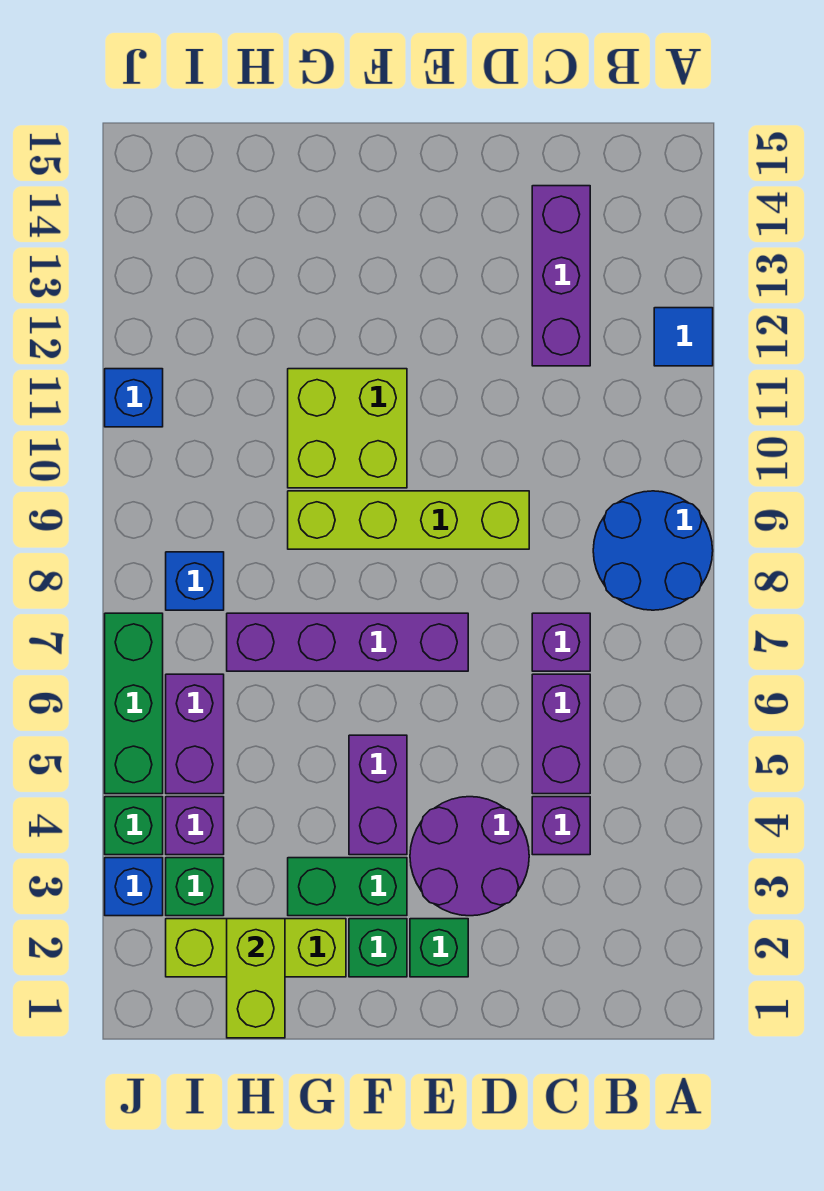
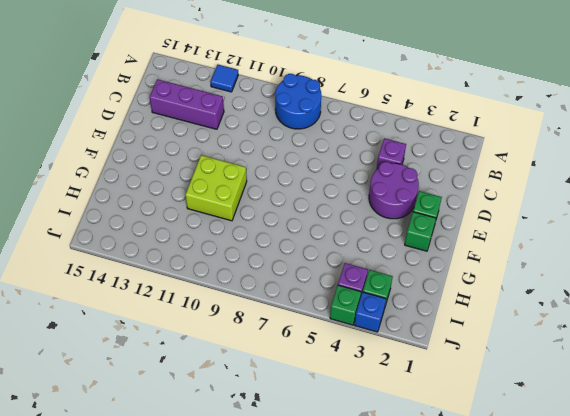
none -> purple brick C5:C6 level 1
none -> purple brick C7 level 1
none -> lime brick D9:G9 level 1

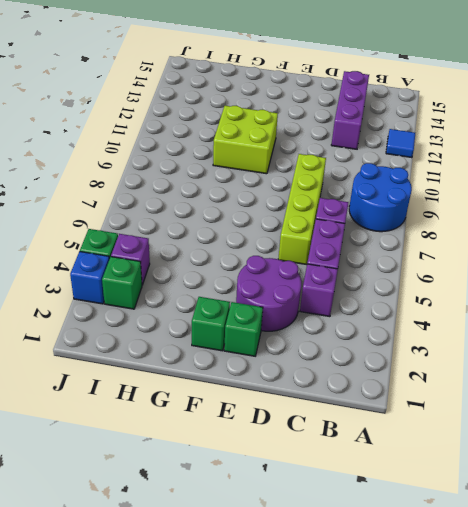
lime brick D6:D9 level 1 -> lime brick D9:G9 level 1
none -> purple brick E7:H7 level 1
none -> green brick F3:G3 level 1
none -> purple brick F4:F5 level 1

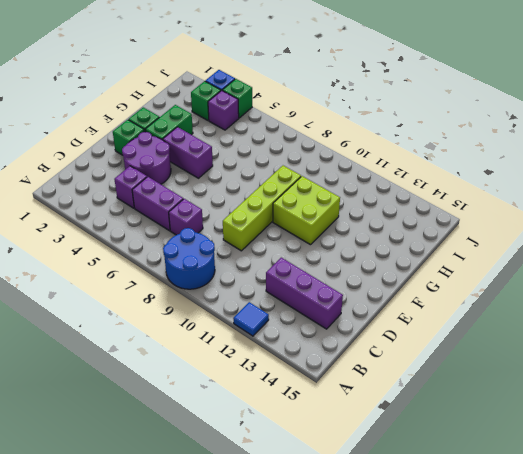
none -> purple brick E7:H7 level 1
none -> lime brick G2:I2 level 1
none -> purple brick I5:I6 level 1

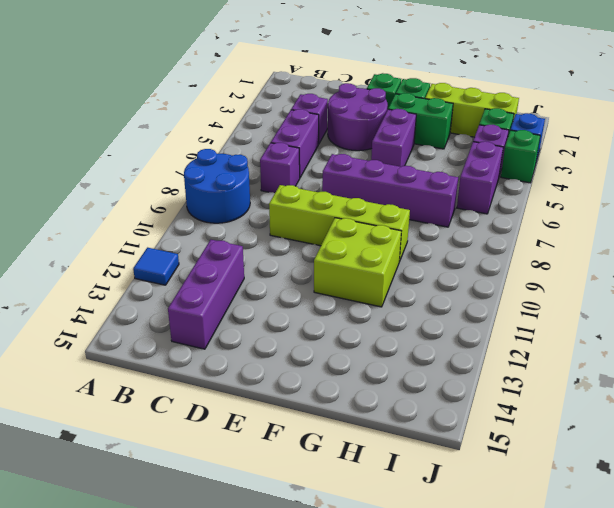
none -> blue brick I8 level 1
none -> green brick J5:J7 level 1
none -> blue brick J11 level 1

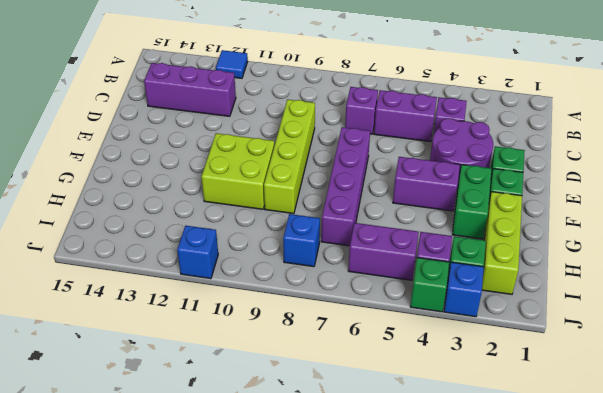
none -> blue round brick A8:B9 level 1
none -> green brick J5:J7 level 1
none -> lime brick H1:H2 level 2

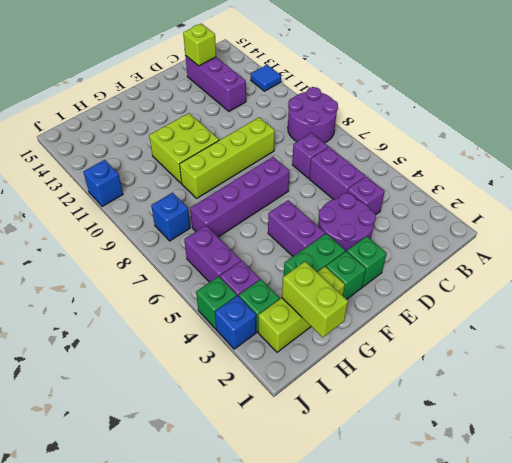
purple round brick A8:B9 level 1 -> blue round brick A8:B9 level 1
lime brick C14 level 2 -> none
none -> green brick J5:J7 level 1

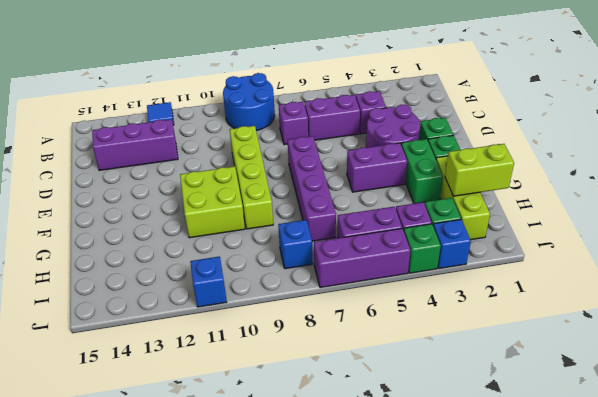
purple brick J5:J7 level 1 -> green brick J5:J7 level 1

